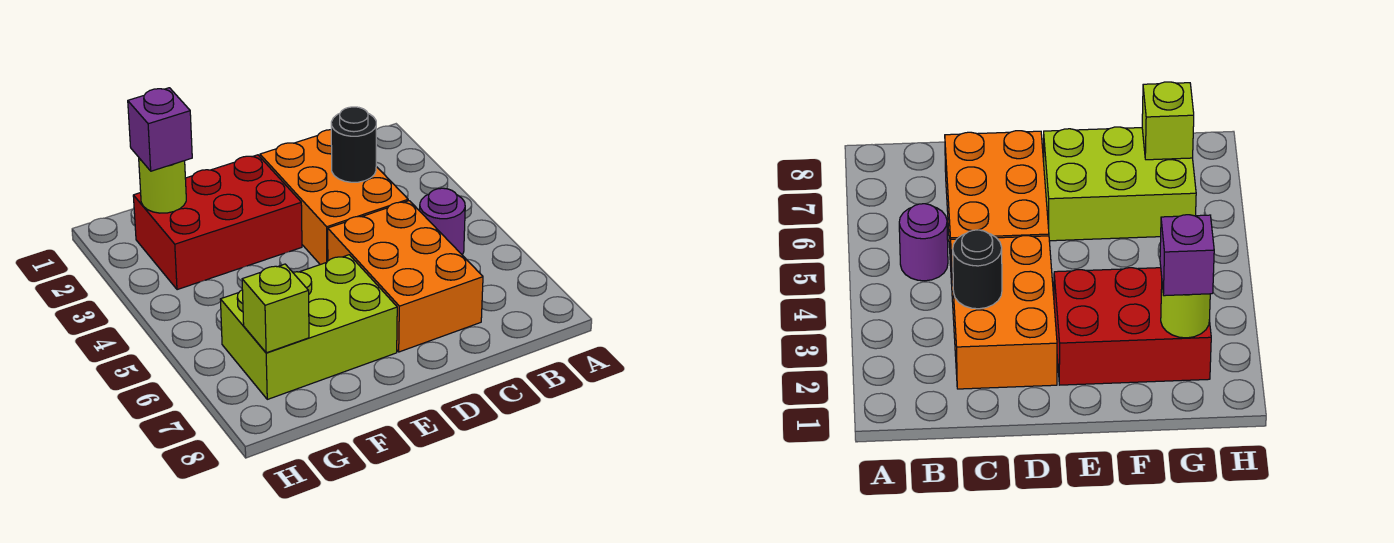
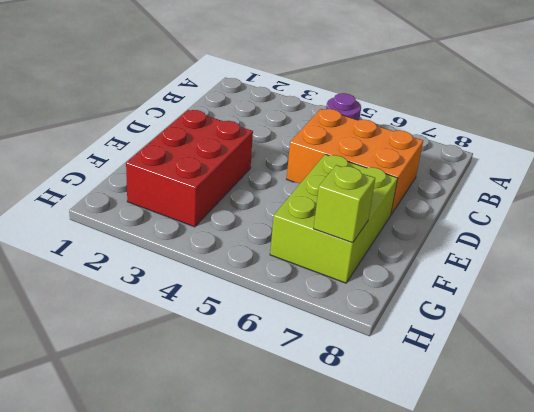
none -> orange brick C2:D4 level 1
none -> black round brick C3 level 2

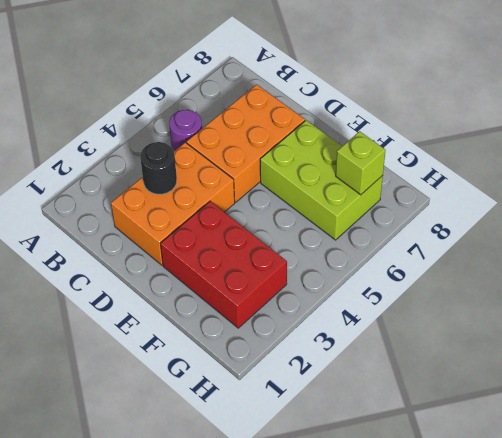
none -> lime round brick G2 level 2
none -> purple brick G2 level 3

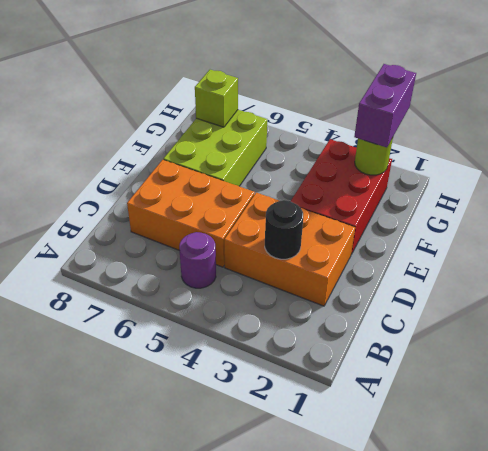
purple brick G2:H2 level 3 -> purple brick G2 level 3

